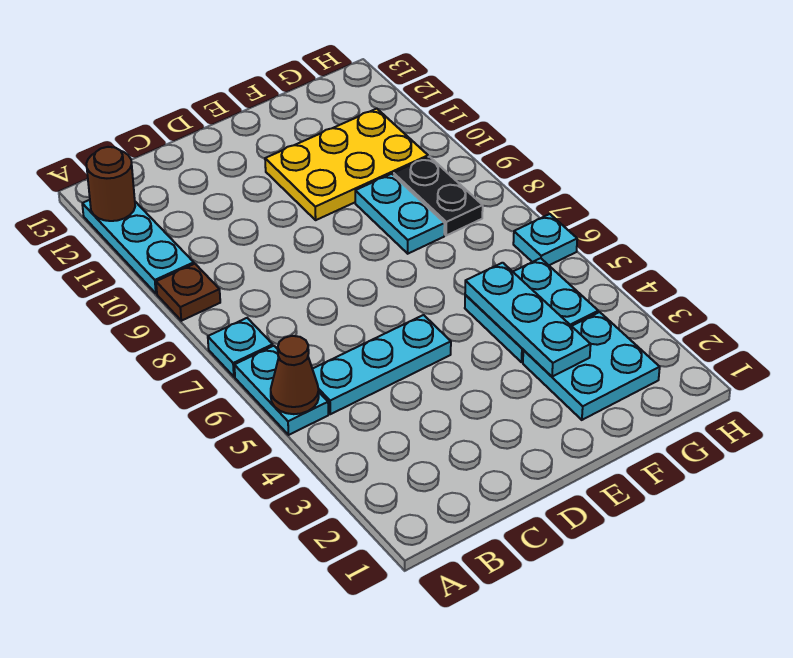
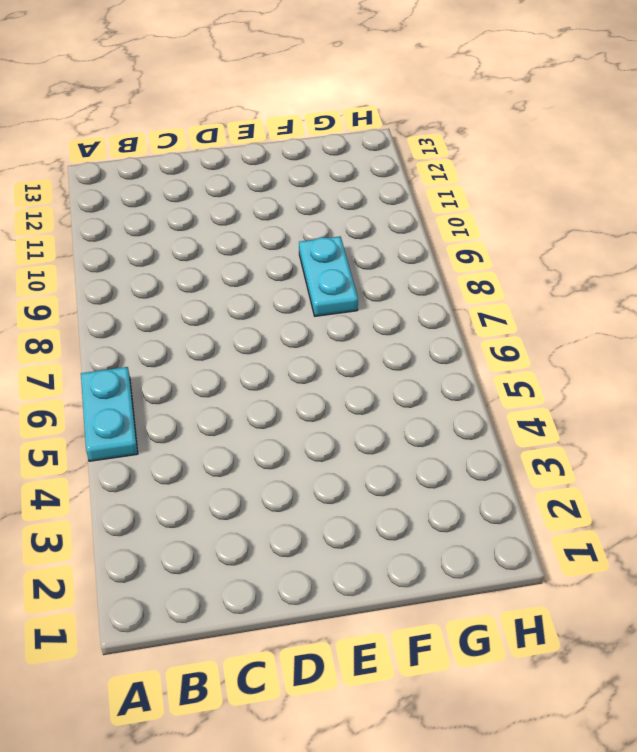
none -> cyan plate A7 level 1
none -> brown plate A9 level 1
none -> cyan plate A10:A12 level 1

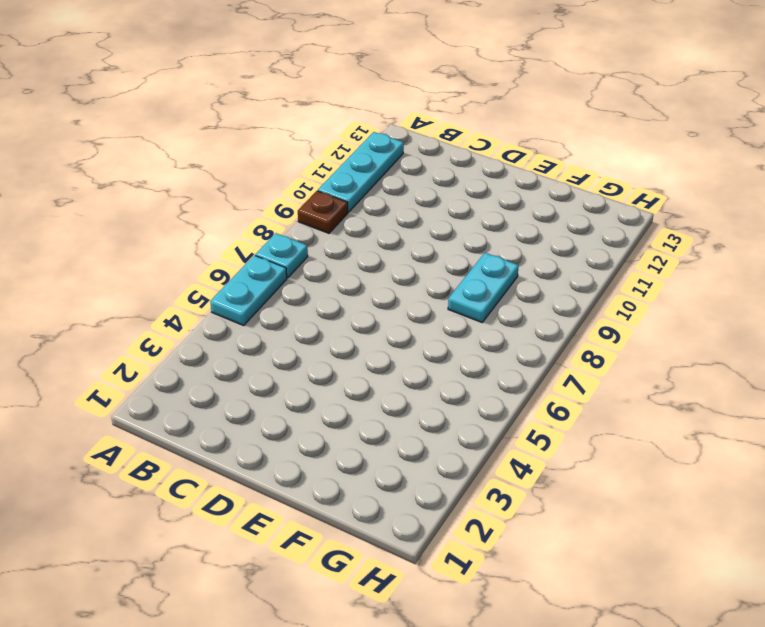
none -> cyan plate B5:D5 level 1
none -> yellow plate E10:G11 level 1
none -> cyan plate F2:G3 level 1

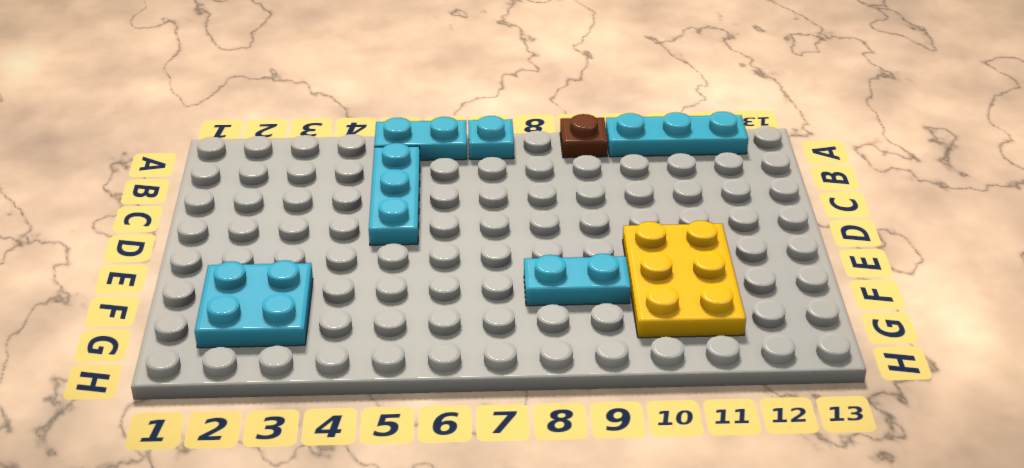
none -> cyan plate F4:G5 level 1
none -> black plate G8:G9 level 1
none -> cyan plate H6 level 1

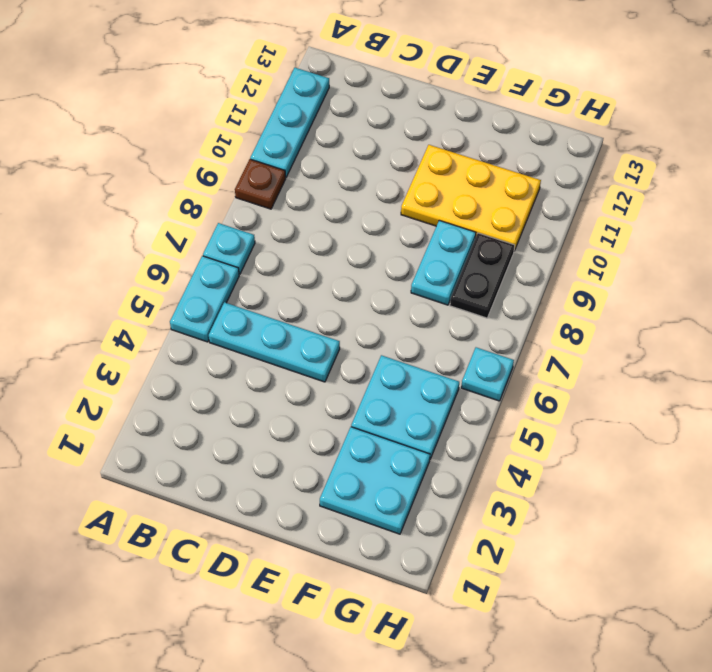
none -> brown cone A5 level 2
none -> brown round brick A12 level 2
none -> cyan plate F3:F5 level 2

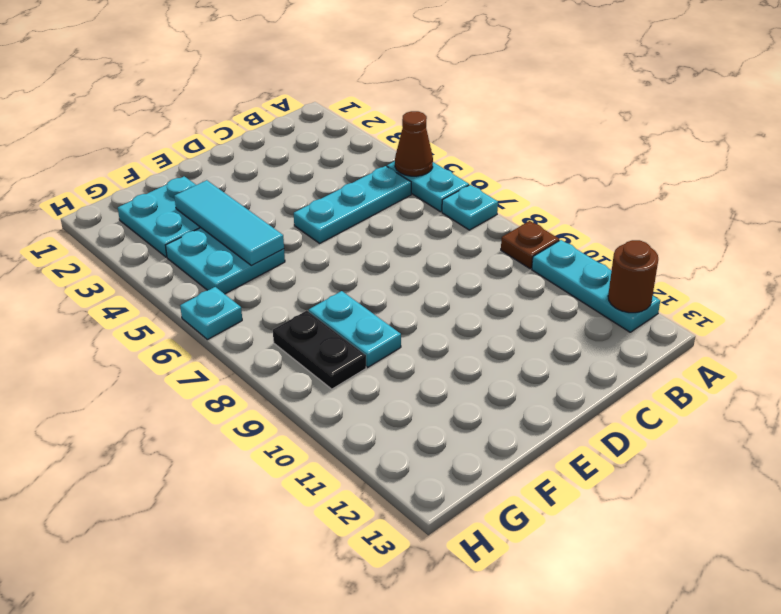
cyan tile F3:F5 level 2 -> cyan plate F3:F5 level 2
none -> yellow plate E10:G11 level 1

